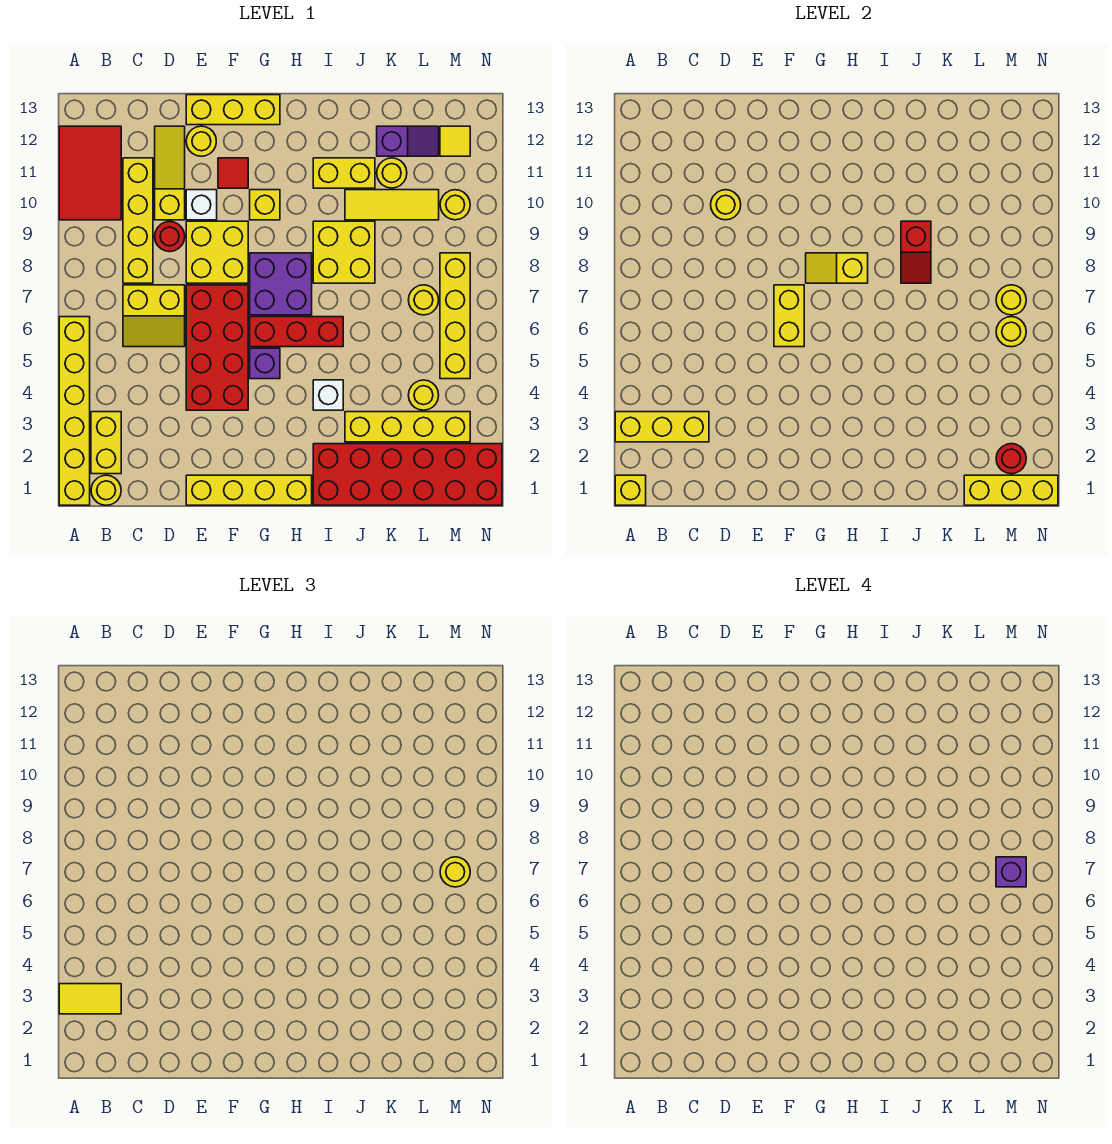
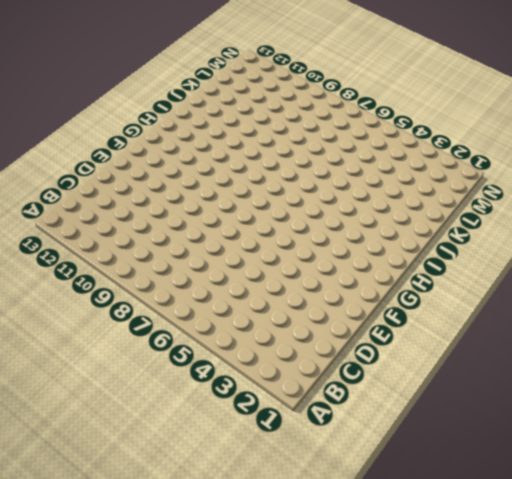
none -> yellow brick A1:A6 level 1
none -> red tile A10:B12 level 1
none -> yellow round brick B1 level 1
none -> yellow brick B2:B3 level 1

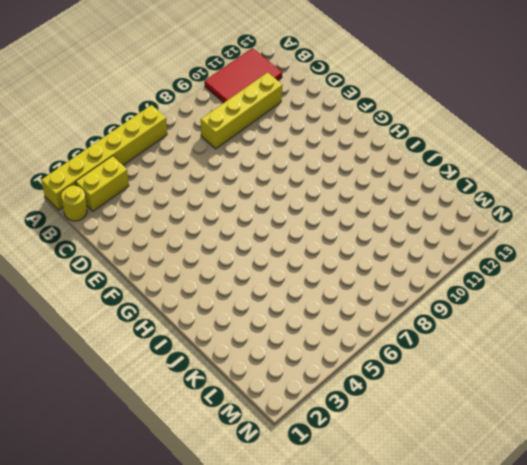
none -> yellow slope C6:D7 level 1 top 7
none -> red round brick D9 level 1
none -> yellow slope D10:D12 level 1 top 10
none -> yellow brick E1:H1 level 1

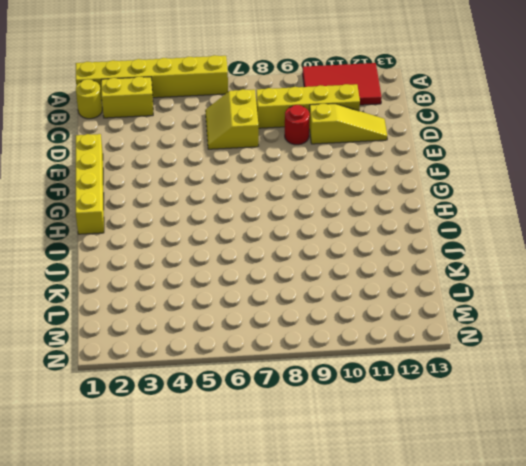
none -> red brick E4:F7 level 1
none -> yellow brick E8:F9 level 1
none -> white brick E10 level 1
none -> yellow round brick E12 level 1

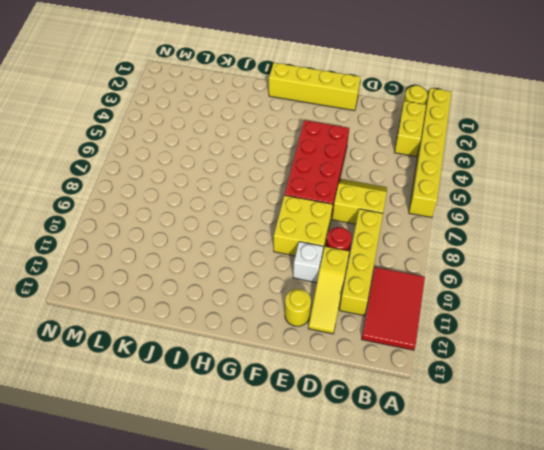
none -> yellow brick E13:G13 level 1
none -> red tile F11 level 1
none -> purple brick G5 level 1
none -> red brick G6:I6 level 1

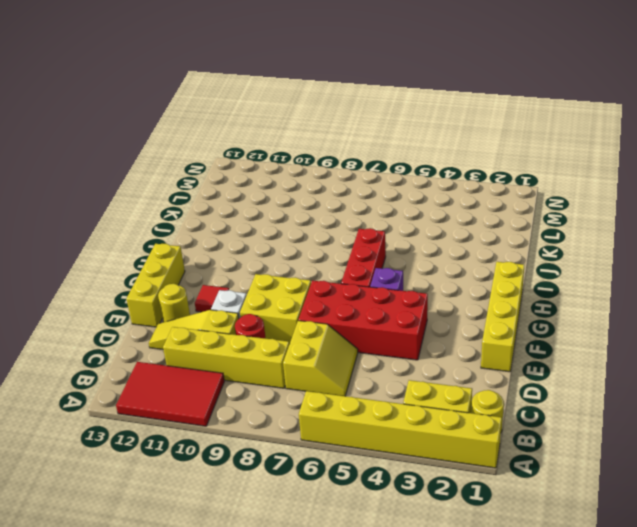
none -> purple brick G7:H8 level 1
none -> yellow brick G10 level 1
none -> red brick I1:N2 level 1
none -> white brick I4 level 1

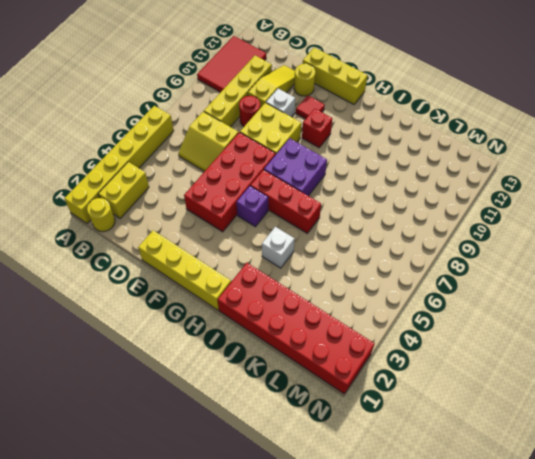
red brick G10 level 1 -> yellow brick G10 level 1
none -> yellow brick I8:J9 level 1
none -> yellow brick I11:J11 level 1
none -> yellow brick J3:M3 level 1
none -> yellow tile J10:L10 level 1

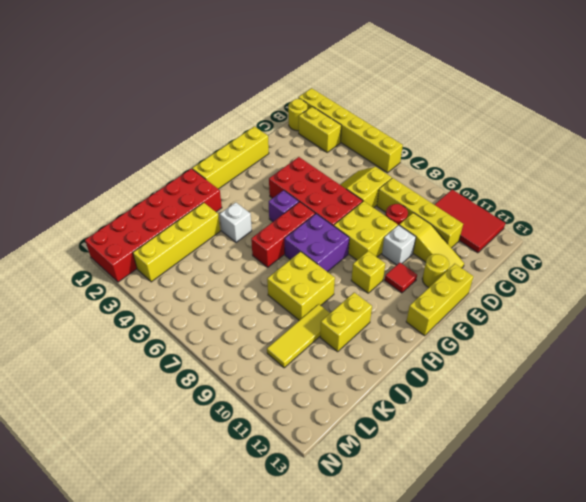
none -> yellow round brick K11 level 1
none -> purple slope K12:L12 level 1 top K
none -> yellow round brick L4 level 1
none -> yellow round brick L7 level 1

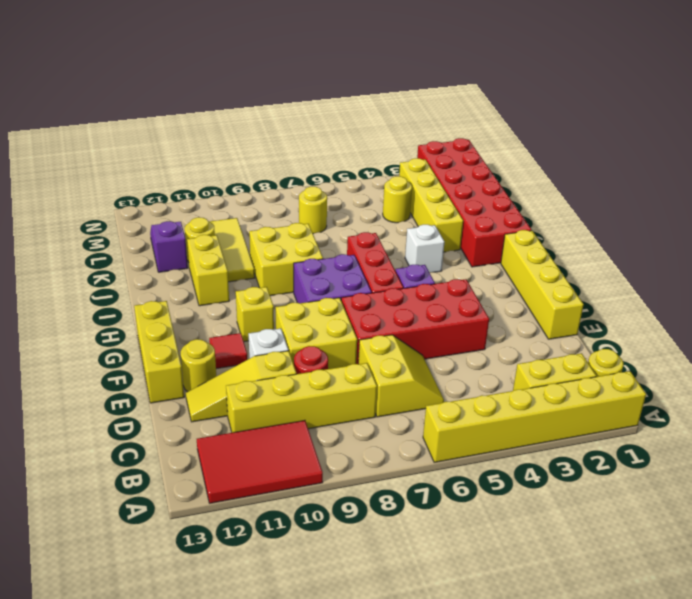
none -> yellow brick M5:M8 level 1
none -> yellow round brick M10 level 1
none -> yellow tile M12 level 1
none -> yellow brick A1 level 2

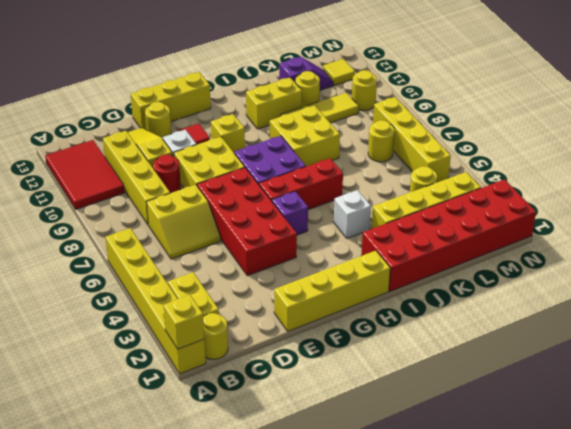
none -> yellow brick A3:C3 level 2
none -> yellow round brick D10 level 2
none -> yellow brick F6:F7 level 2
none -> yellow slope G8:H8 level 2 top H

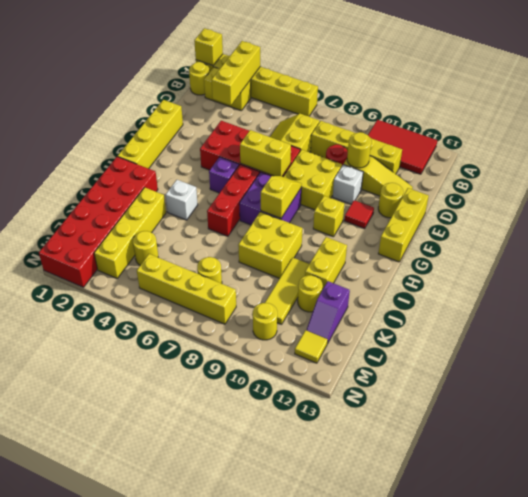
none -> red slope J8:J9 level 2 top 9
none -> yellow brick L1:N1 level 2
none -> red round brick M2 level 2
none -> yellow round brick M6 level 2

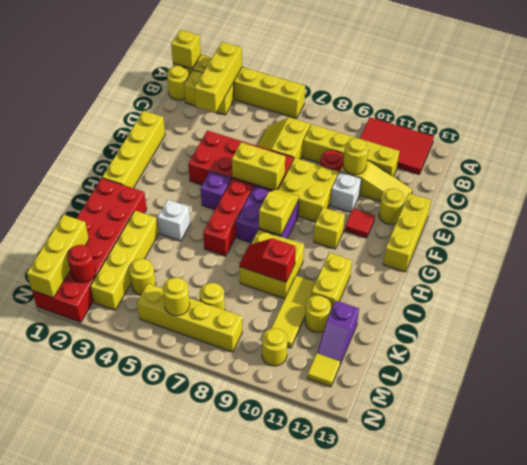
none -> yellow round brick M7 level 2
none -> yellow tile A3:B3 level 3
none -> yellow round brick M7 level 3
none -> purple brick M7 level 4

